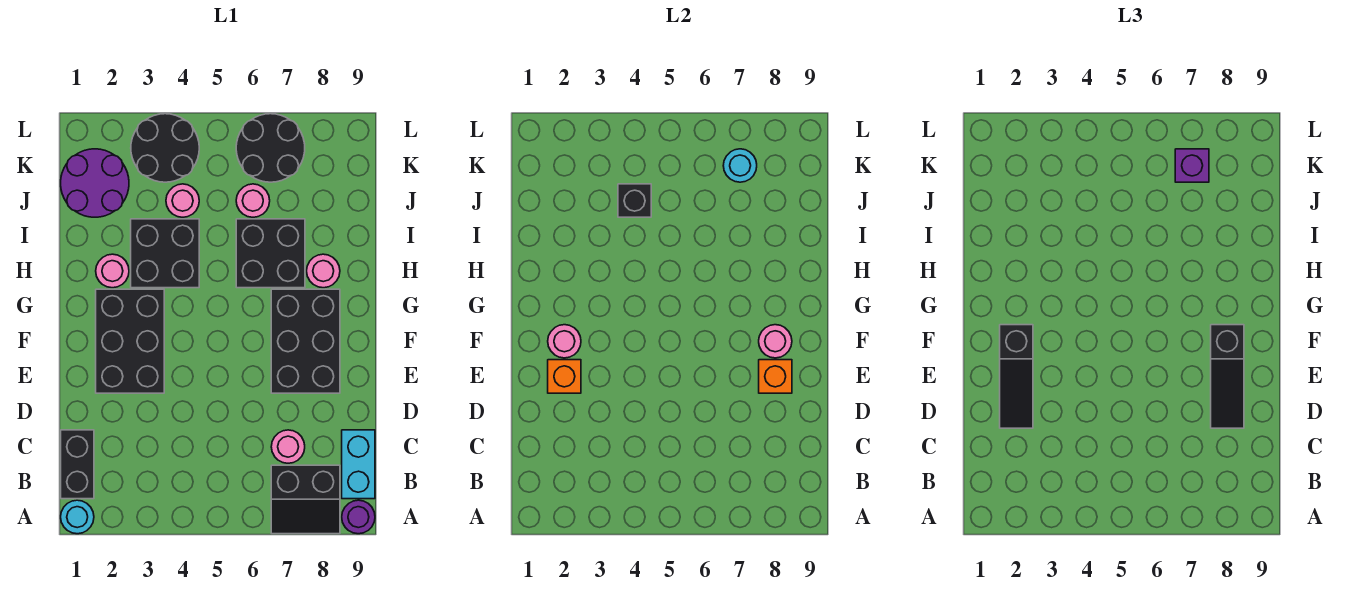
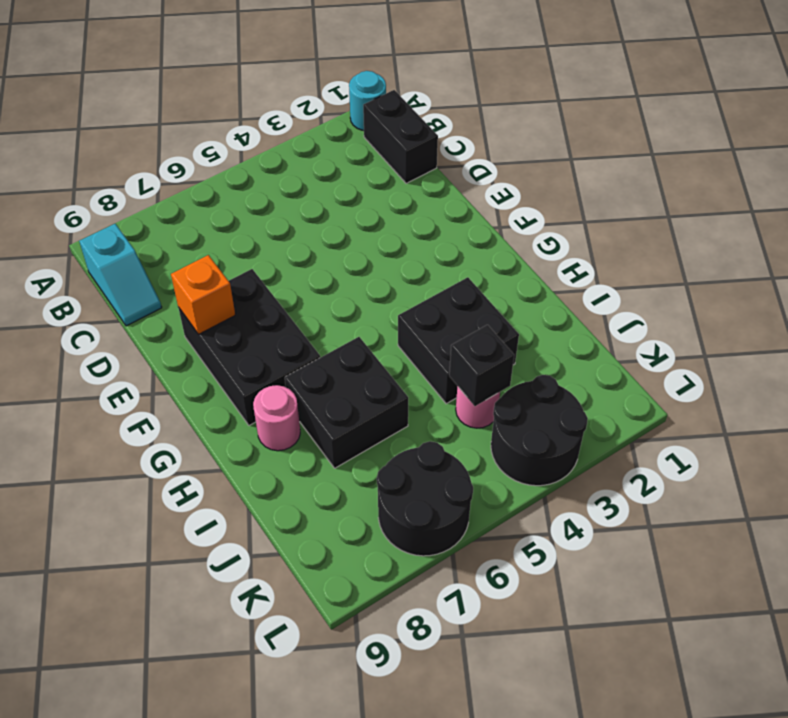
cyan slope B9:C9 level 1 top B -> cyan brick B9:C9 level 1
none -> black slope A7:B8 level 1 top B
none -> purple round brick A9 level 1
none -> pink round brick C7 level 1

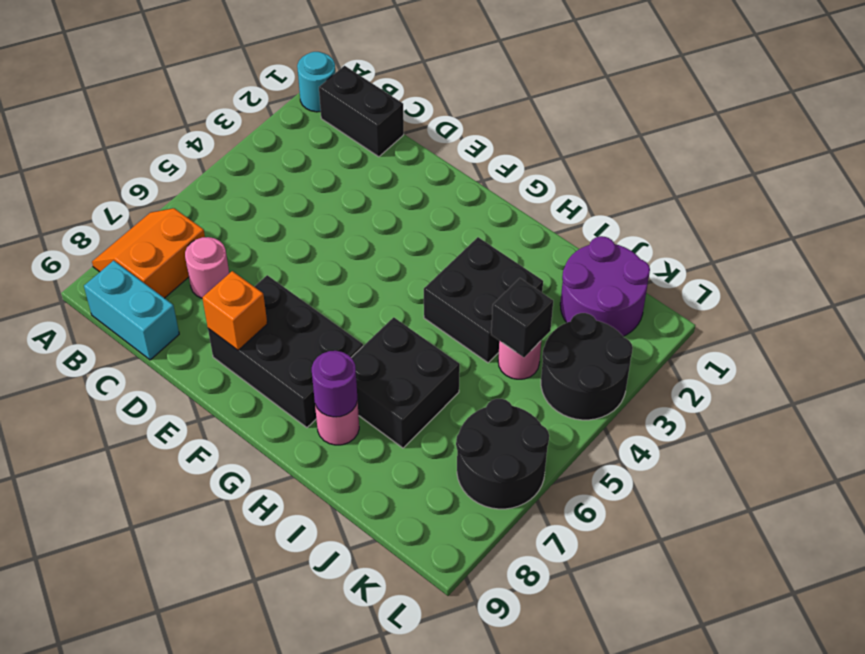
orange slope A7:B8 level 1 top B -> black slope A7:B8 level 1 top B
purple round brick H8 level 2 -> purple round brick A9 level 1
none -> black brick E2:G3 level 1
none -> pink round brick H2 level 1
none -> pink round brick J6 level 1

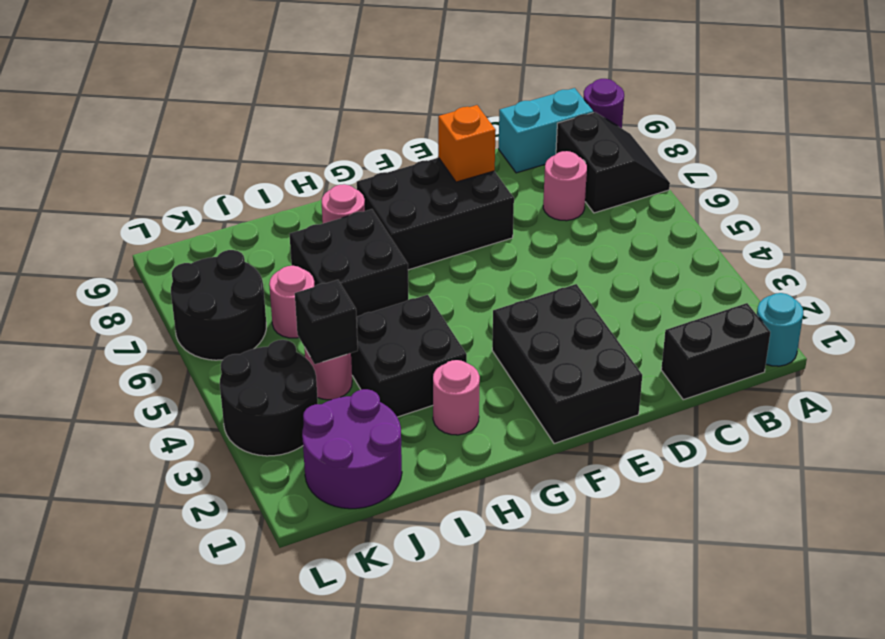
black brick E1:F3 level 1 -> black brick E2:G3 level 1
none -> orange brick E2 level 2
none -> pink round brick F2 level 2
none -> pink round brick F8 level 2

